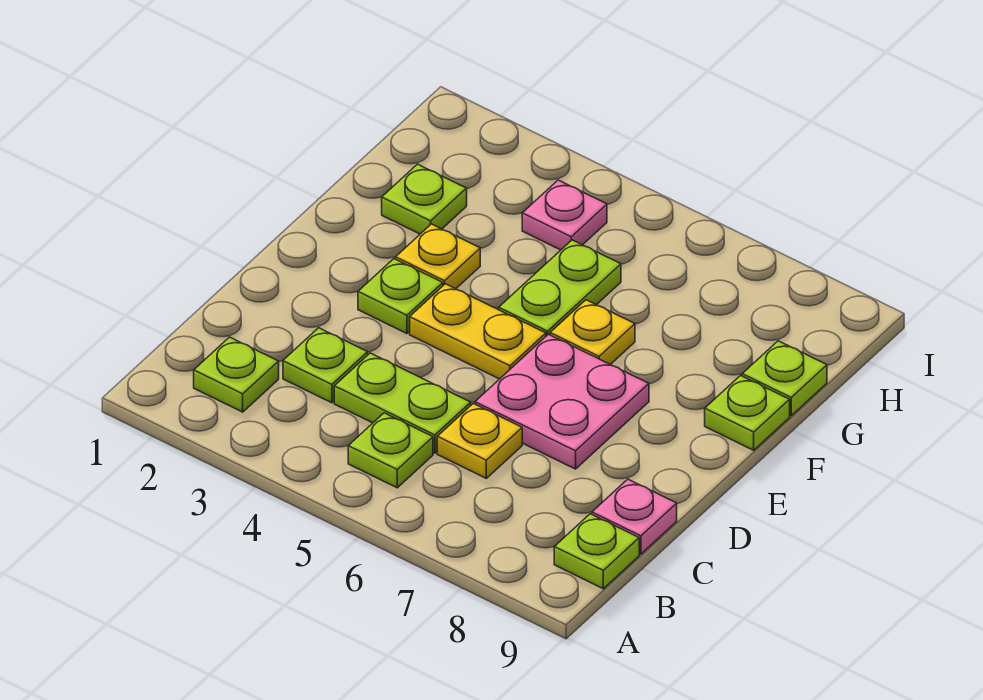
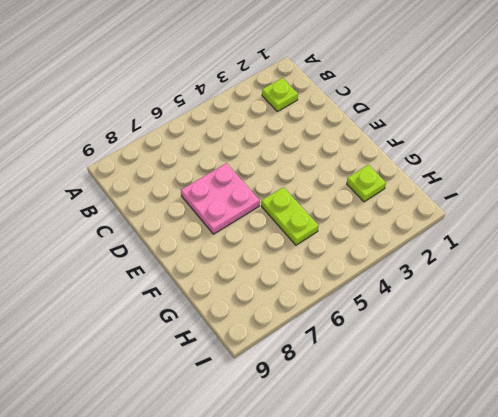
none -> lime plate B5 level 1
none -> lime plate B9 level 1
none -> lime plate C3 level 1

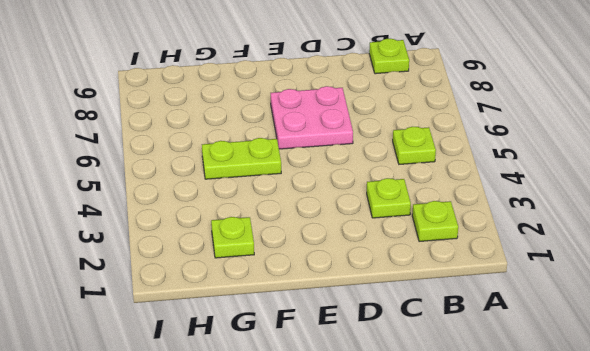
none -> lime plate C4:C5 level 1
none -> yellow plate C6 level 1
none -> pink plate C9 level 1

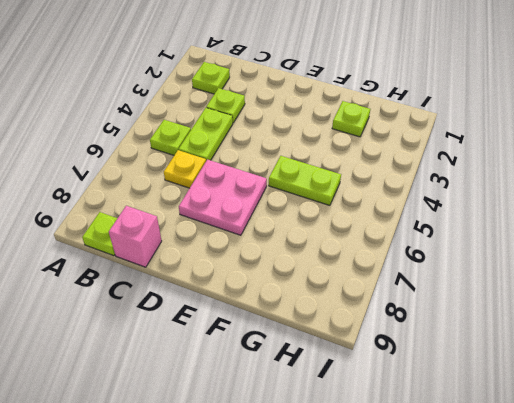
pink brick C9 level 1 -> pink plate C9 level 1
none -> lime plate E3 level 1
none -> yellow plate E4:E5 level 1
none -> yellow plate F3 level 1

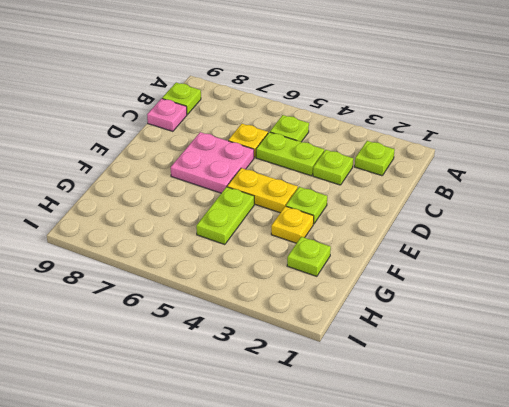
none -> yellow plate F6 level 1
none -> lime plate F9 level 1
none -> lime plate G9 level 1

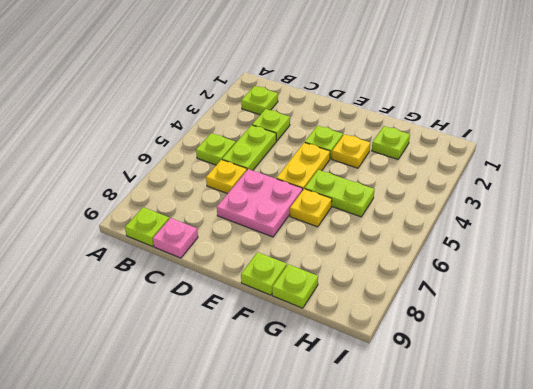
none -> pink plate H4 level 1

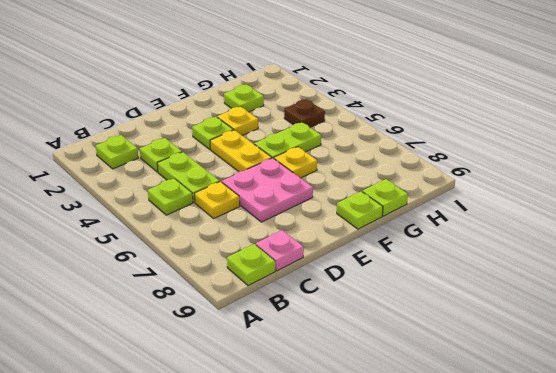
brown plate H4 level 1 -> pink plate H4 level 1

